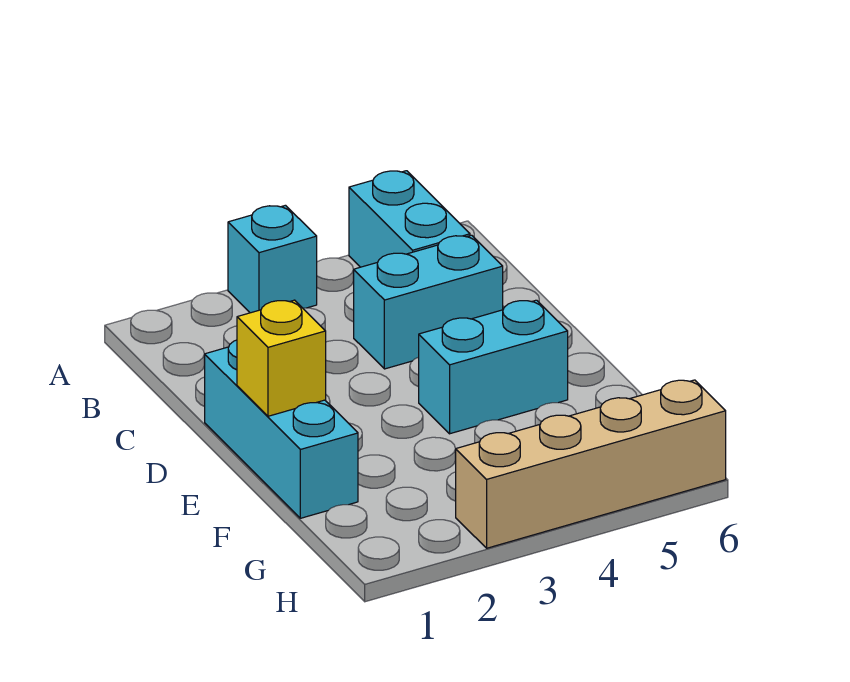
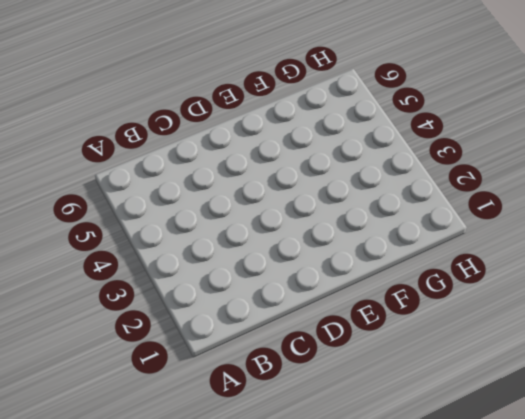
none -> cyan brick A3 level 1
none -> cyan brick A5:B5 level 1

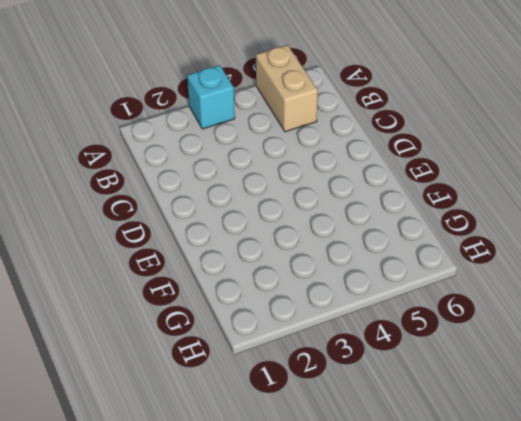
tan brick A5:B5 level 1 -> cyan brick A5:B5 level 1
none -> cyan brick C4:C5 level 1
none -> cyan brick D1:F1 level 1

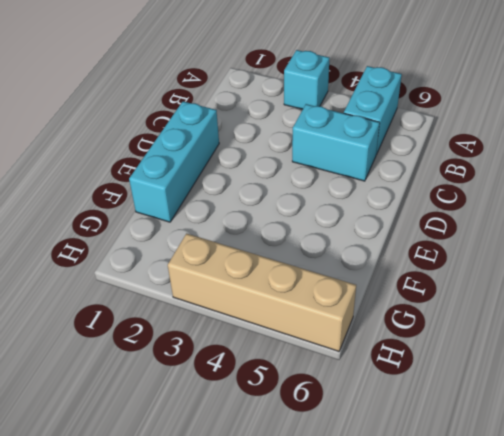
none -> cyan brick E4:E5 level 1
none -> yellow brick E1 level 2

